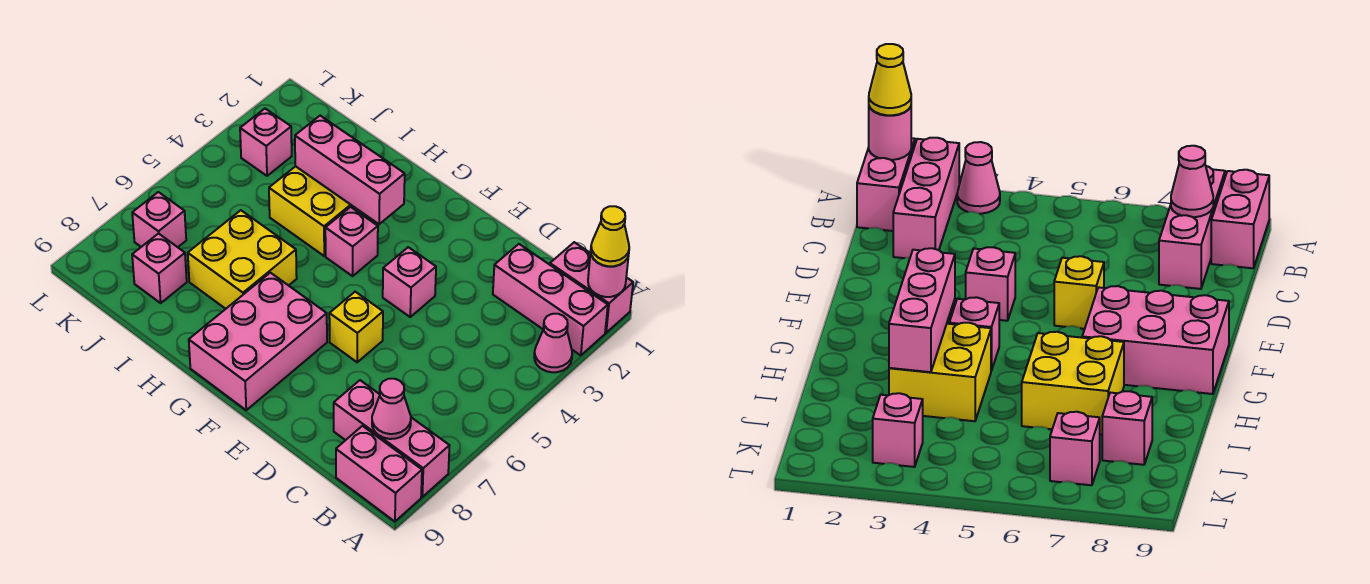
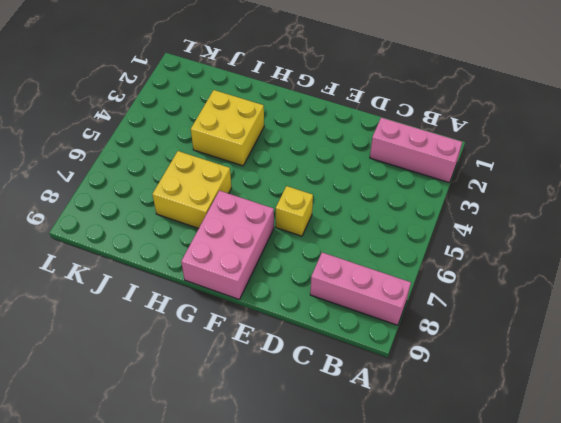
none -> pink brick A1:B1 level 1
none -> pink cone A3 level 1
none -> pink brick A9:B9 level 1

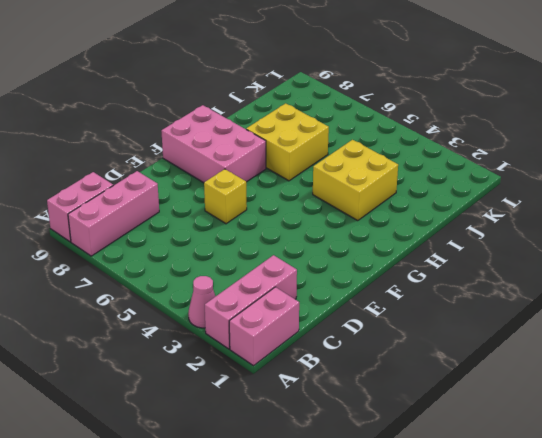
none -> pink brick E4 level 1
none -> pink brick G4 level 1
none -> pink brick J8 level 1

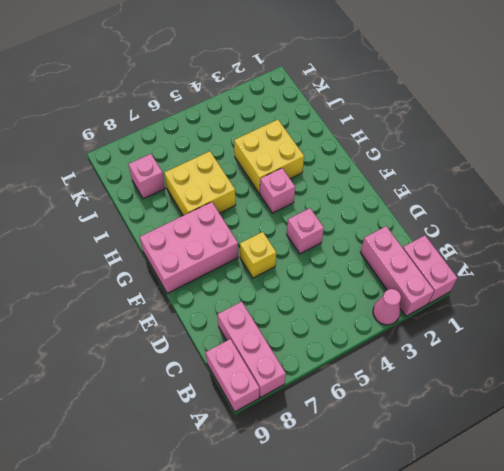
none -> pink brick K3 level 1
none -> pink brick K7 level 1
none -> pink round brick A1 level 2

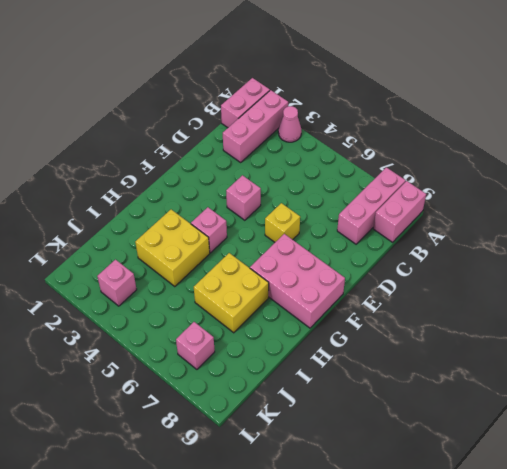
none -> pink brick J8 level 1
none -> pink round brick A1 level 2
none -> pink cone B8 level 2

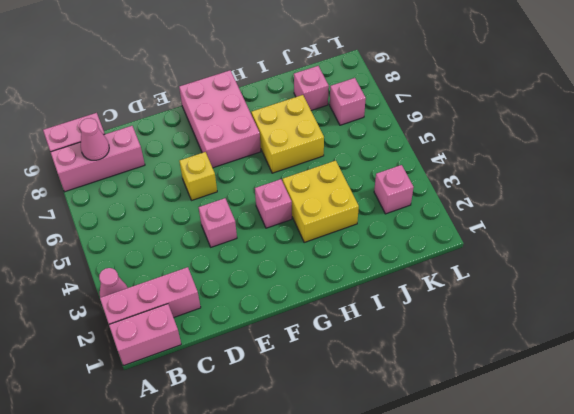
none -> pink round brick A1 level 2
none -> pink brick G3:I3 level 2
none -> yellow cone A1 level 3

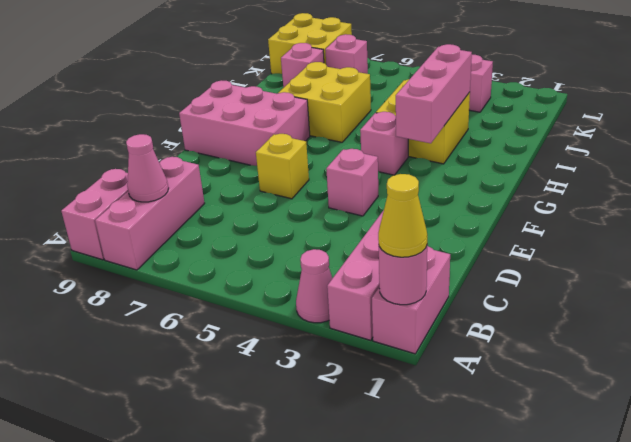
yellow brick K8:L9 level 1 -> none

